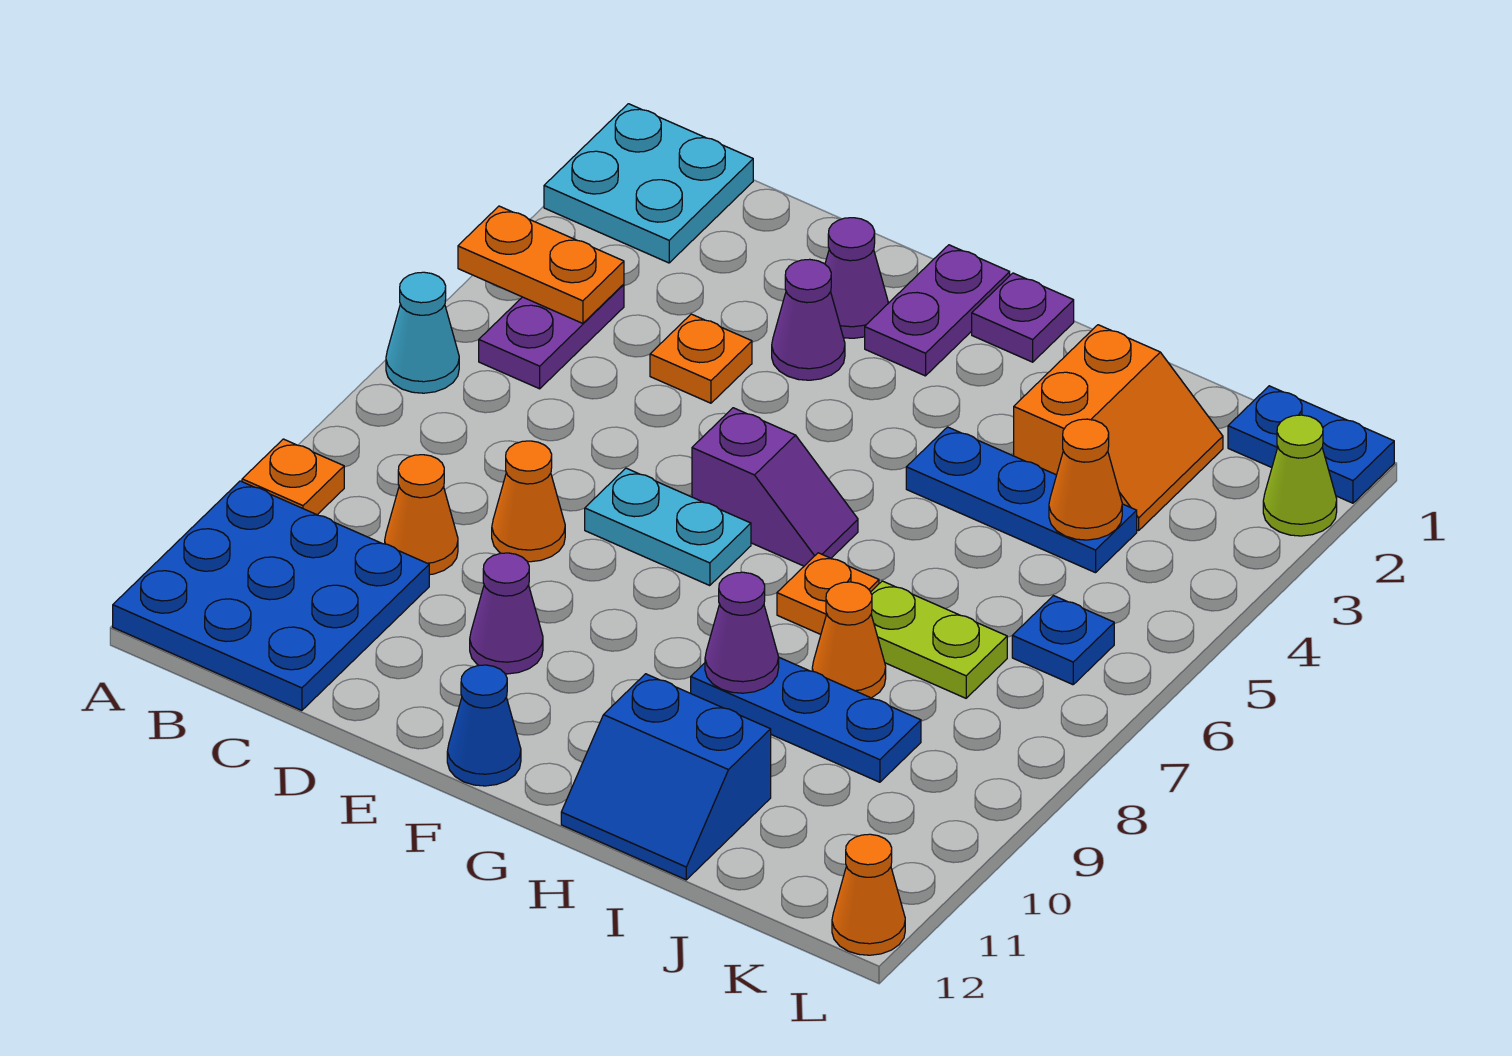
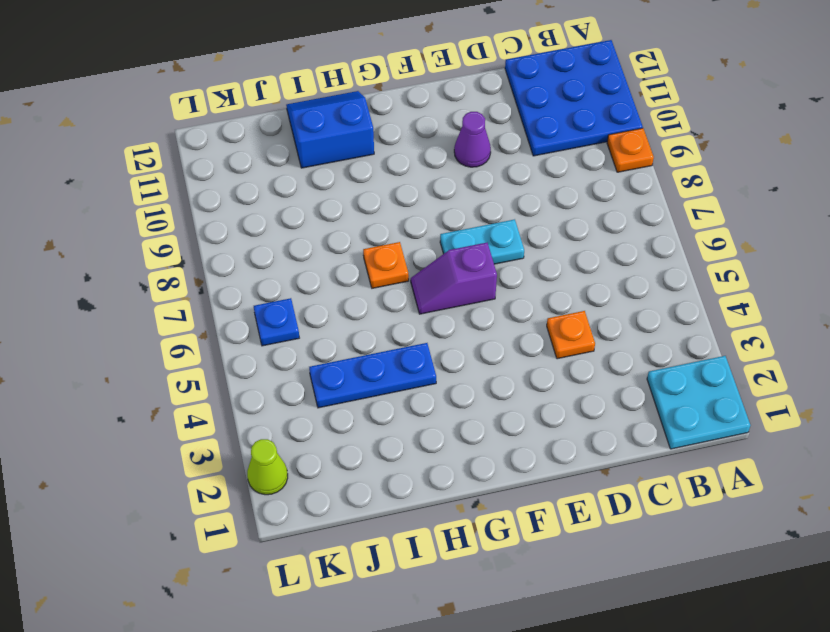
none -> cyan cone A6 level 1
none -> purple plate B4:B5 level 1
none -> orange cone C9 level 1
none -> orange cone D8 level 1

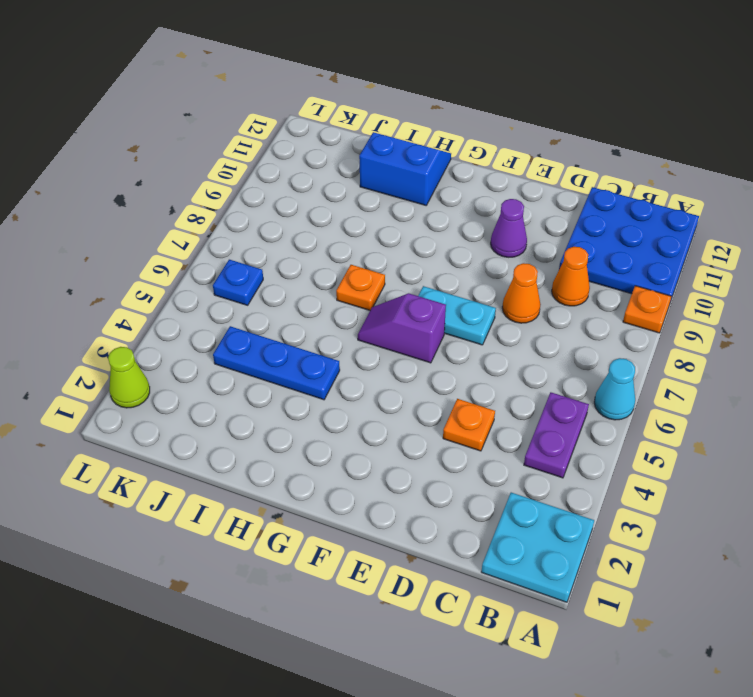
none -> purple cone E2 level 1
none -> purple cone E3 level 1
none -> purple plate F1:F2 level 1
none -> blue cone F12 level 1

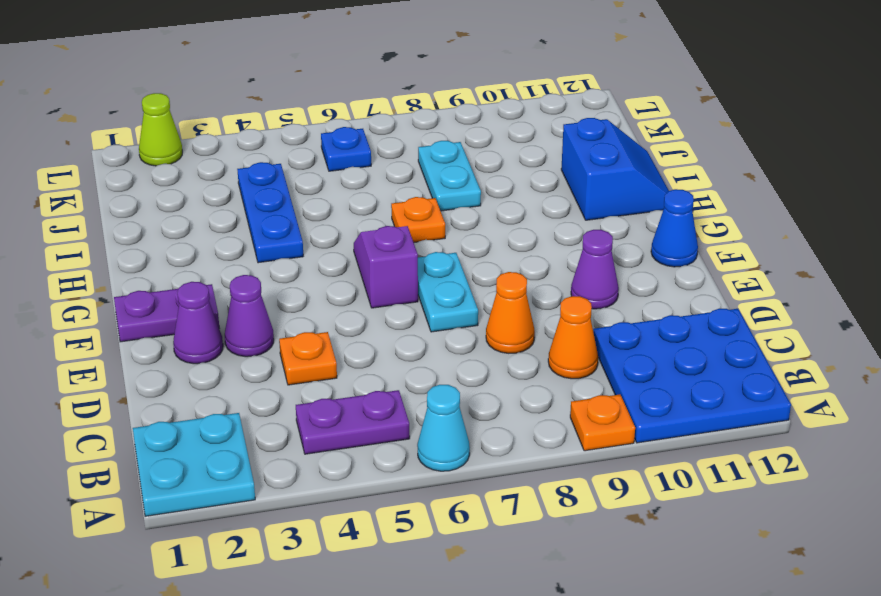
cyan plate I8:J8 level 1 -> orange cone I8 level 1
none -> purple plate G1 level 1
none -> blue plate H9:J9 level 1
none -> orange slope I2:J3 level 1 top I
none -> lime plate I7:J7 level 1

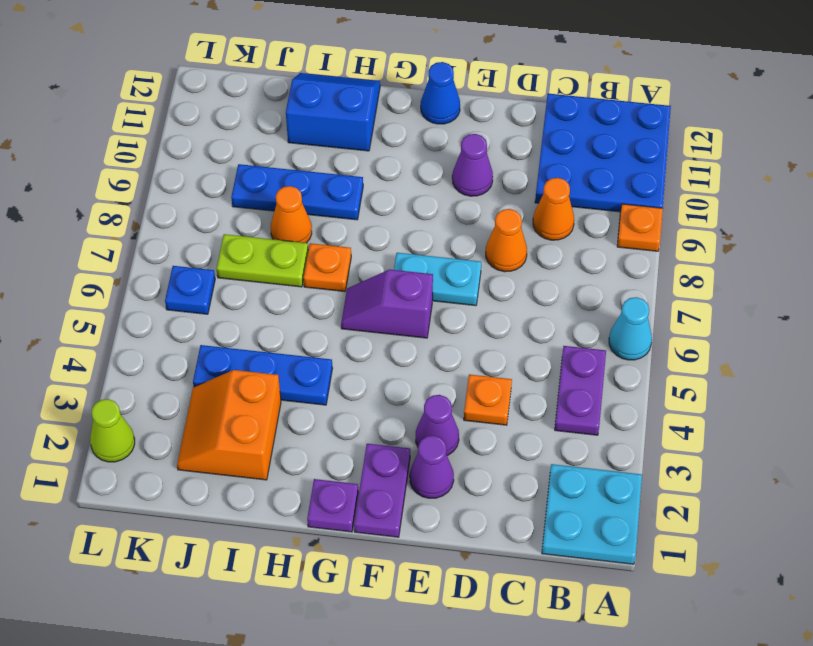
none -> blue plate K1:L1 level 1
none -> orange cone L12 level 1
none -> orange plate A4:B4 level 2
none -> purple cone H9 level 2

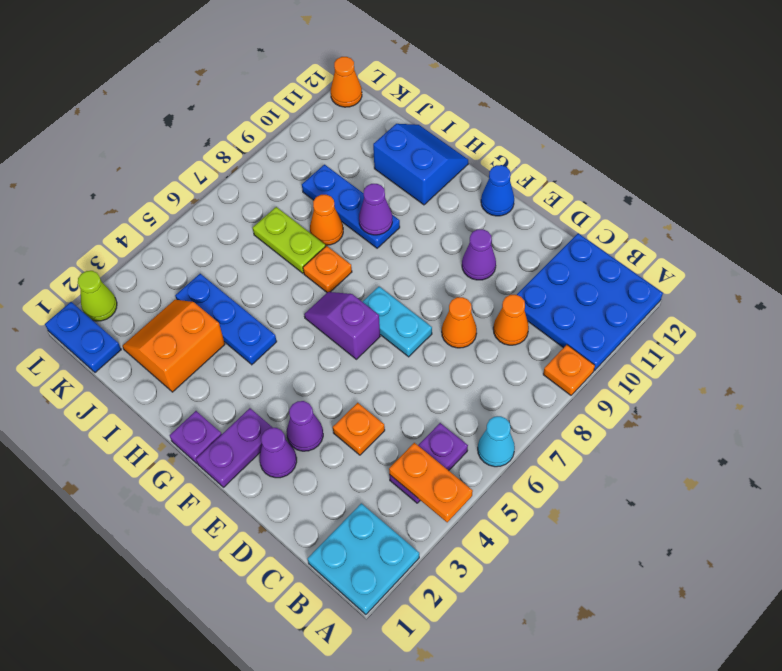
none -> blue plate K6 level 1
none -> orange cone J4 level 2

